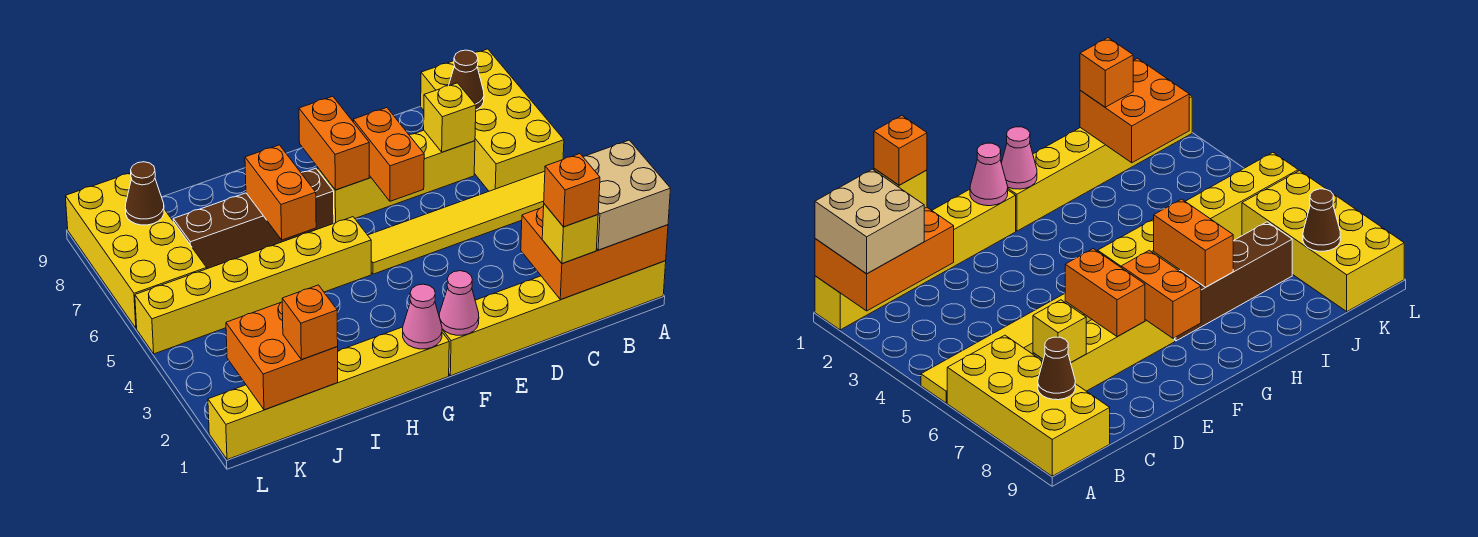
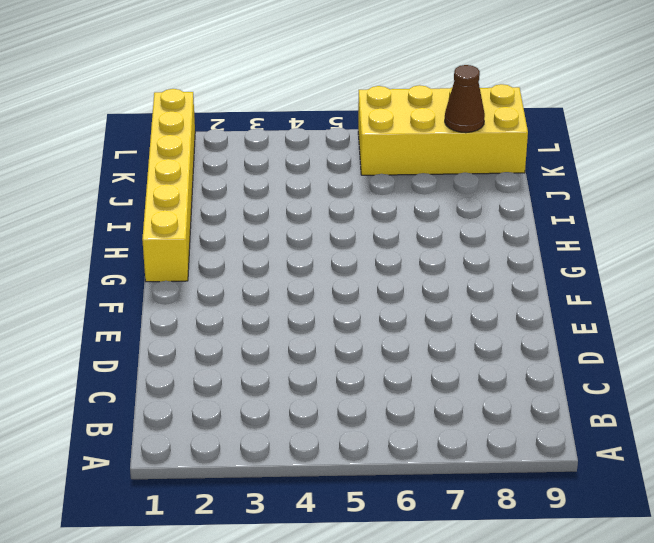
none -> yellow brick A1:F1 level 1
none -> yellow tile A5:F5 level 1
none -> yellow brick A6:B9 level 1

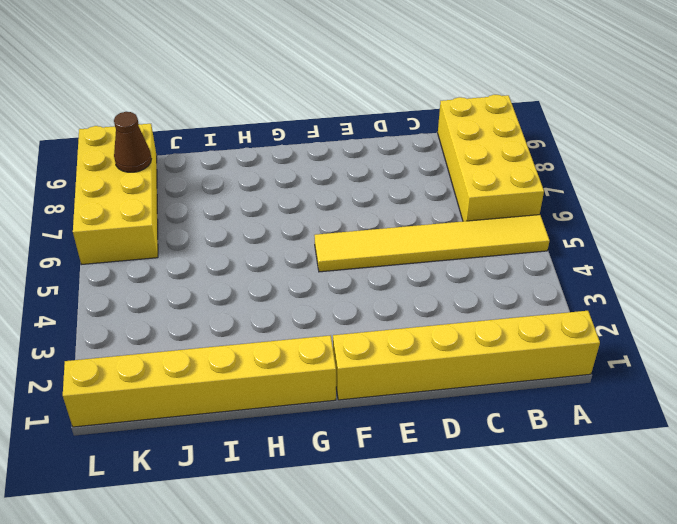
none -> yellow brick C7:F7 level 1
none -> yellow brick G5:L5 level 1
none -> brown brick G7:J7 level 1

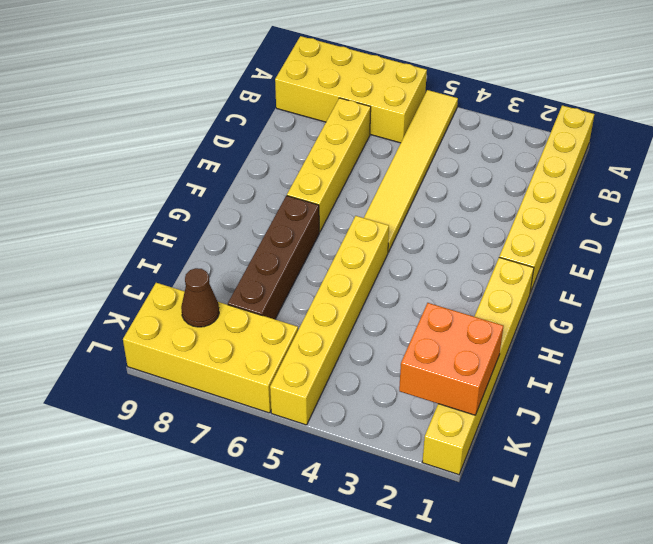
none -> orange brick A1:C2 level 2
none -> brown cone B8 level 2
none -> yellow brick C7 level 2

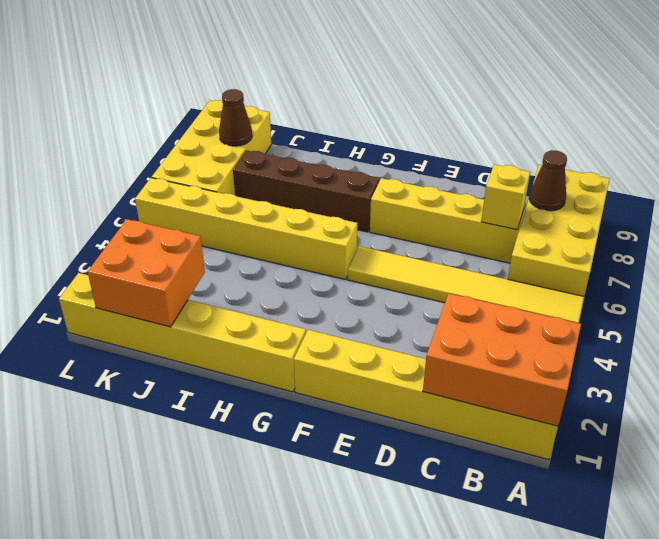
none -> orange brick E6:E7 level 2
none -> pink cone F1 level 2
none -> orange brick F7:F8 level 2

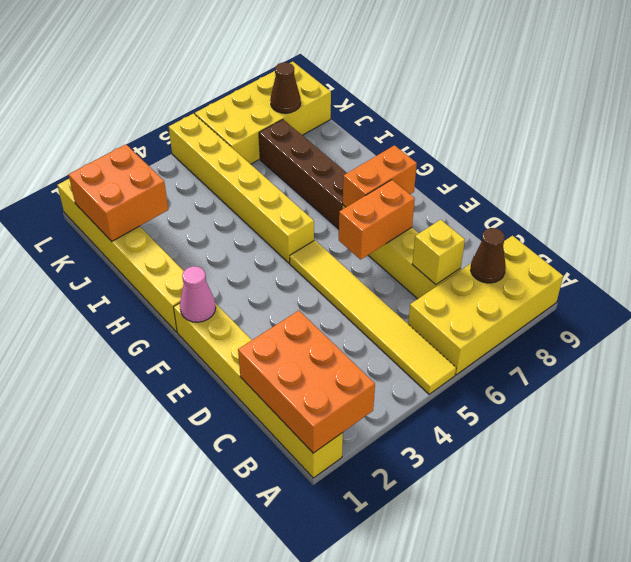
none -> pink cone G1 level 2
none -> orange brick H6:H7 level 2
none -> tan brick A1:B2 level 3

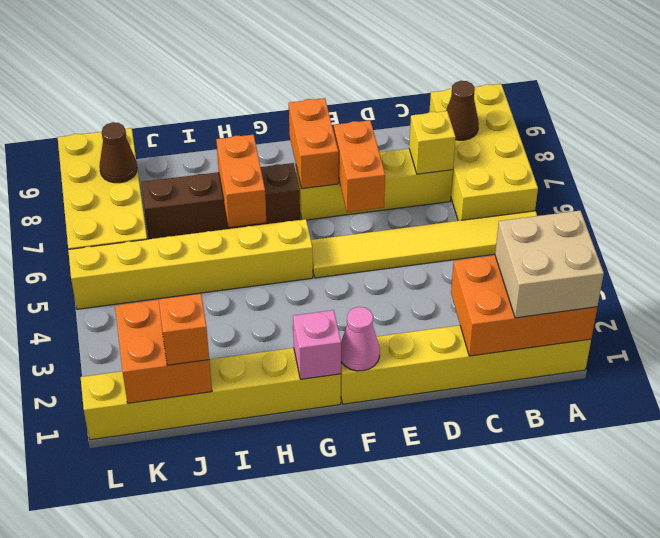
pink brick G1 level 2 -> pink cone G1 level 2
none -> yellow brick C1 level 3
none -> orange brick C1 level 4

